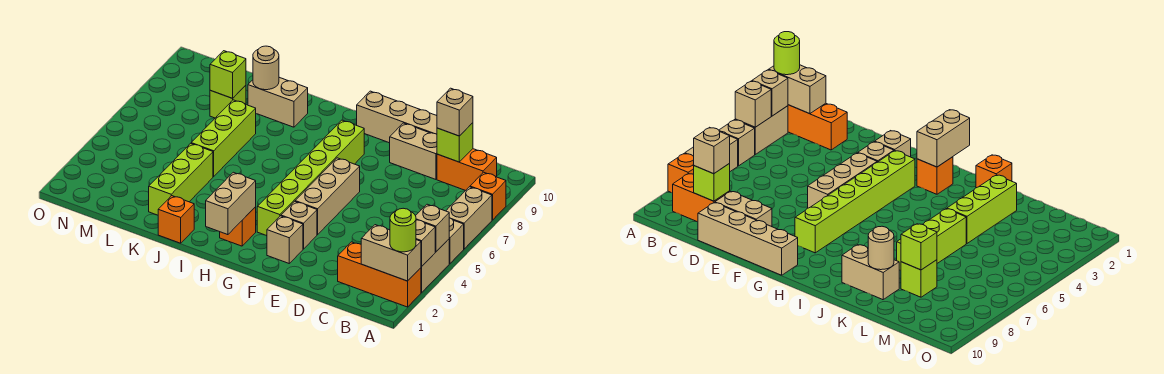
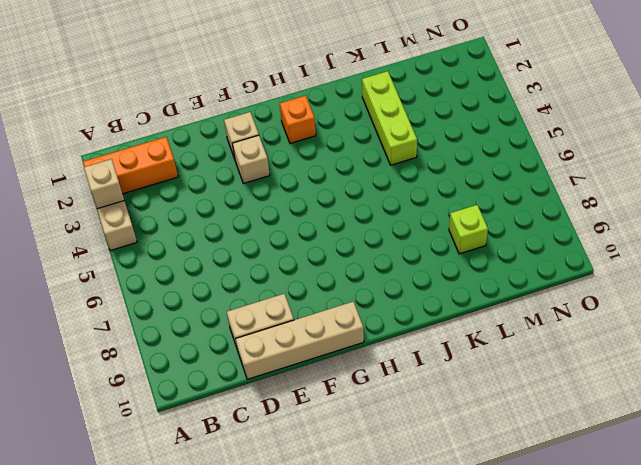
none -> tan brick A5 level 1
none -> tan brick A6:A7 level 1
none -> orange brick A8 level 1

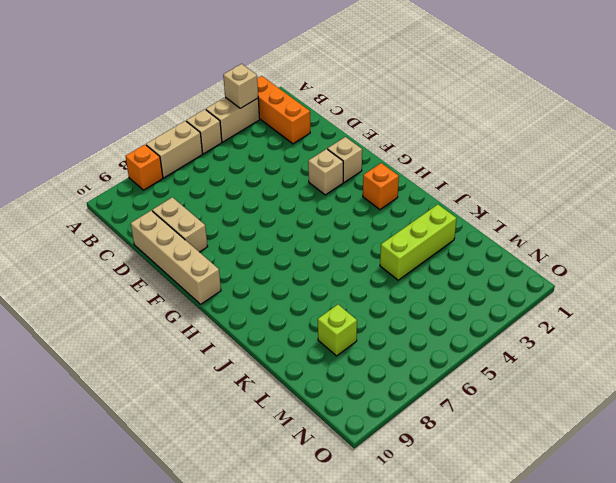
none -> orange brick B9:C9 level 1
none -> tan brick F4:F6 level 1
none -> lime brick G3:G8 level 1

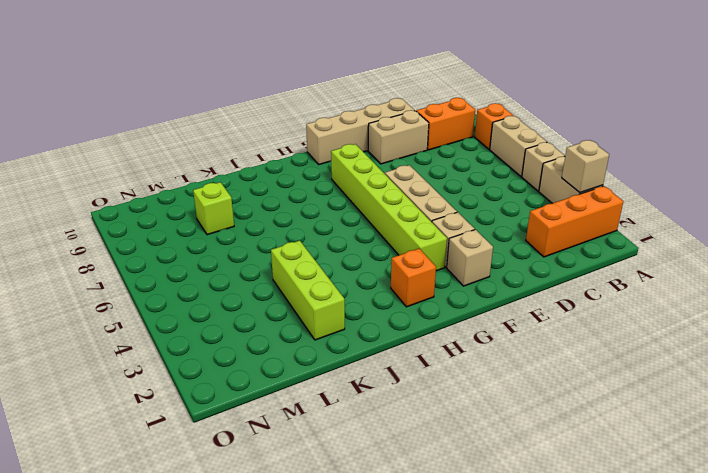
none -> orange brick J1 level 1
none -> tan brick J9:K9 level 1
none -> lime brick K5:K7 level 1

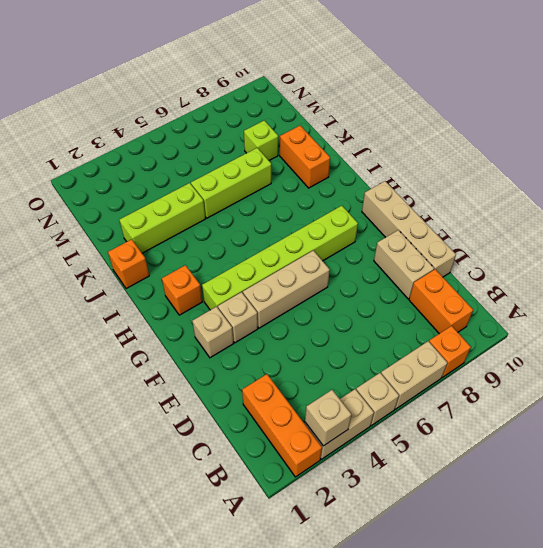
orange brick J9:K9 level 1 -> tan brick J9:K9 level 1
none -> tan brick A2:B2 level 2
none -> tan brick A4 level 2
none -> lime brick C9 level 2

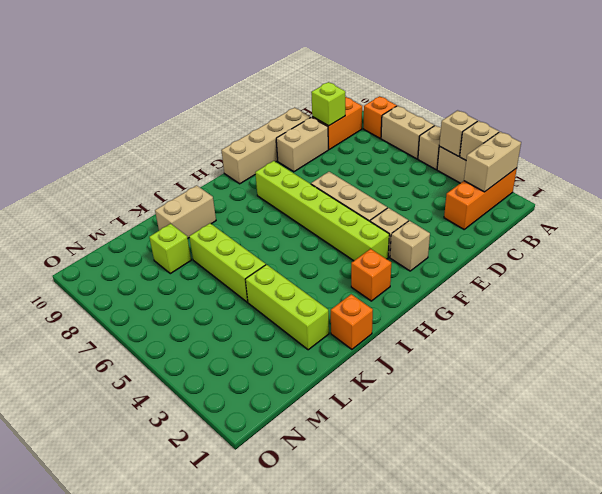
none -> tan brick H1:H2 level 2
none -> tan round brick K9 level 2
none -> lime brick L8 level 2

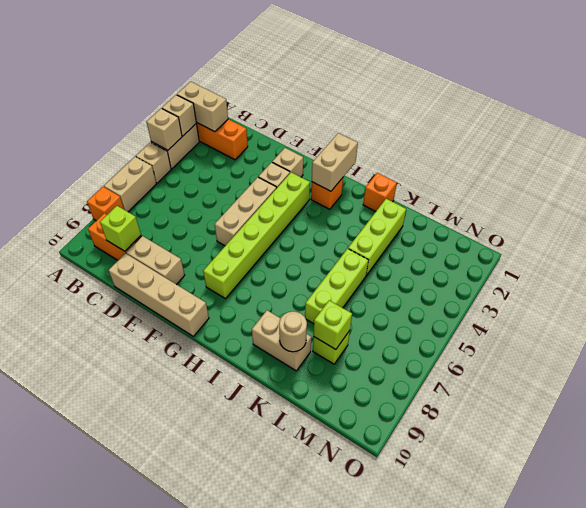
none -> lime round brick A2 level 3
none -> tan brick C9 level 3

